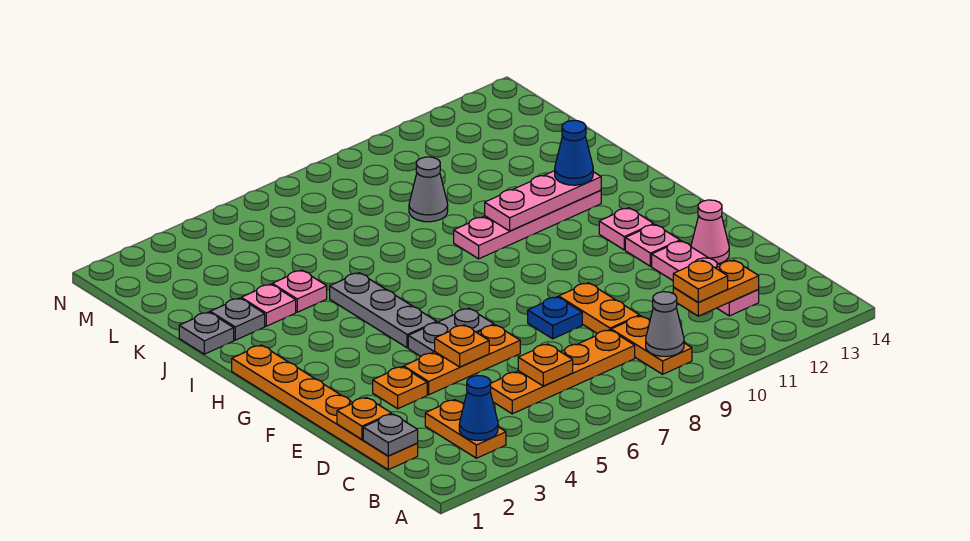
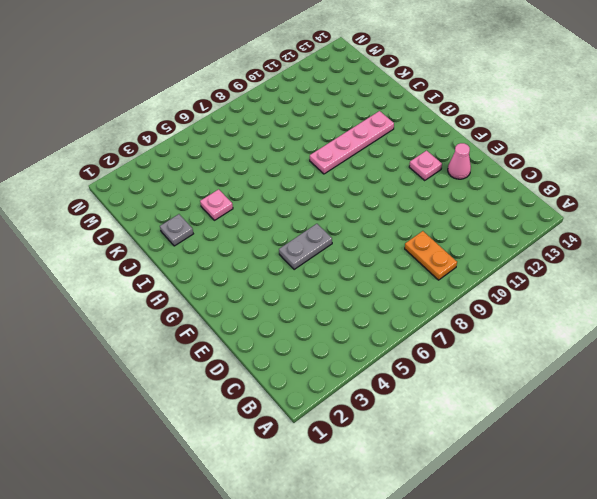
none -> orange plate B3:C3 level 1
none -> orange plate C1:H1 level 1
none -> orange plate C5:C8 level 1
none -> pink plate C12:E12 level 1

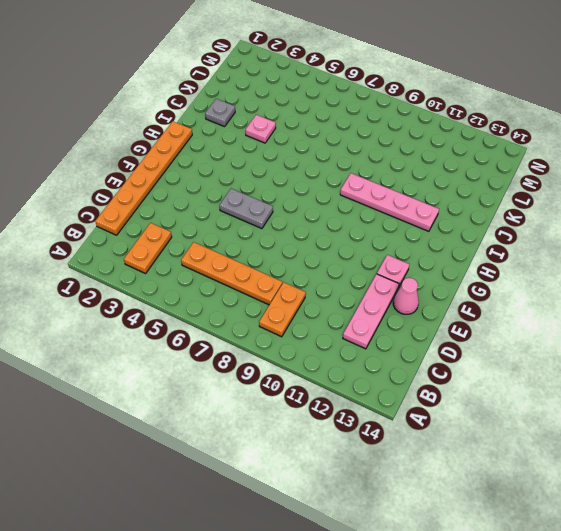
none -> orange plate D9:E9 level 1
none -> orange plate E3 level 1
none -> orange plate E4:E6 level 1
none -> blue plate E8 level 1

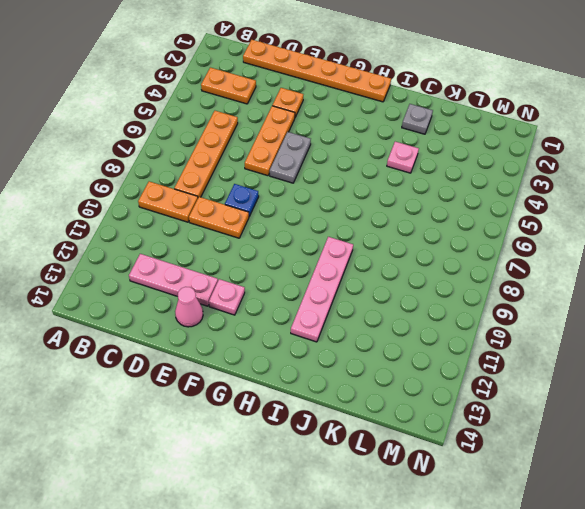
none -> grey plate G5:I5 level 1
none -> pink plate G12 level 1
none -> grey plate J1 level 1
none -> pink plate J3 level 1

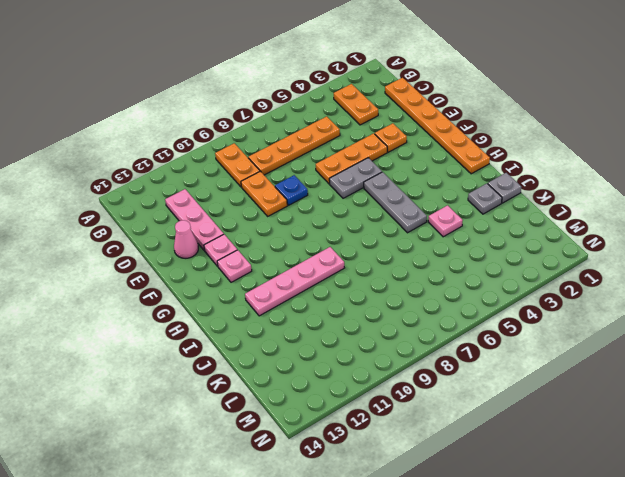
none -> pink plate J3 level 1
none -> grey cone K9 level 1
none -> blue cone B3 level 2
none -> grey cone B9 level 2

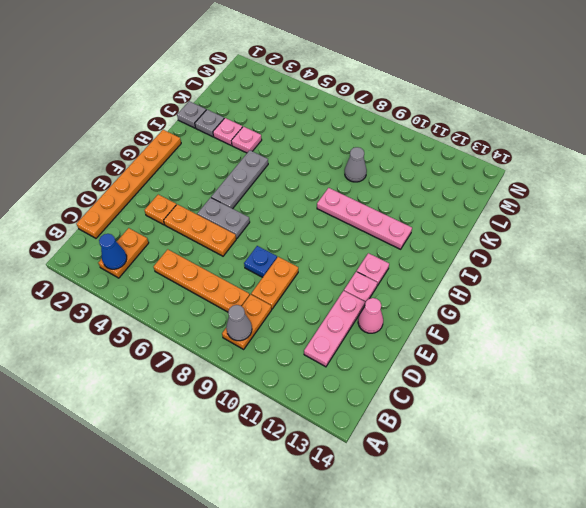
none -> grey plate C1 level 2
none -> orange plate C6 level 2
none -> orange plate C11:C12 level 2
none -> orange plate D1 level 2

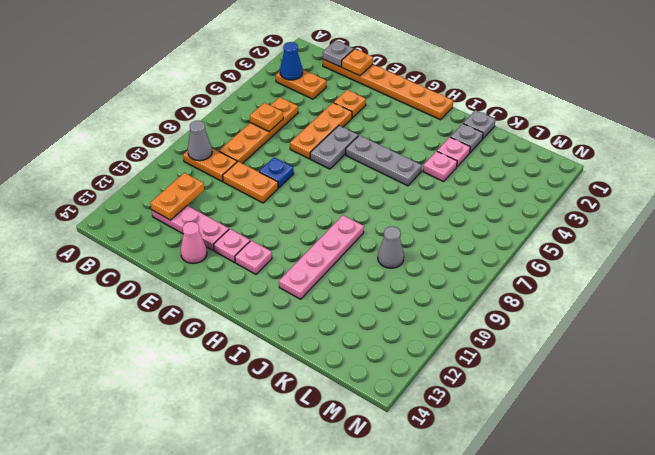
none -> orange plate E5 level 2
none -> pink plate I10:I12 level 2
none -> orange plate C11 level 3
none -> blue cone I12 level 3

